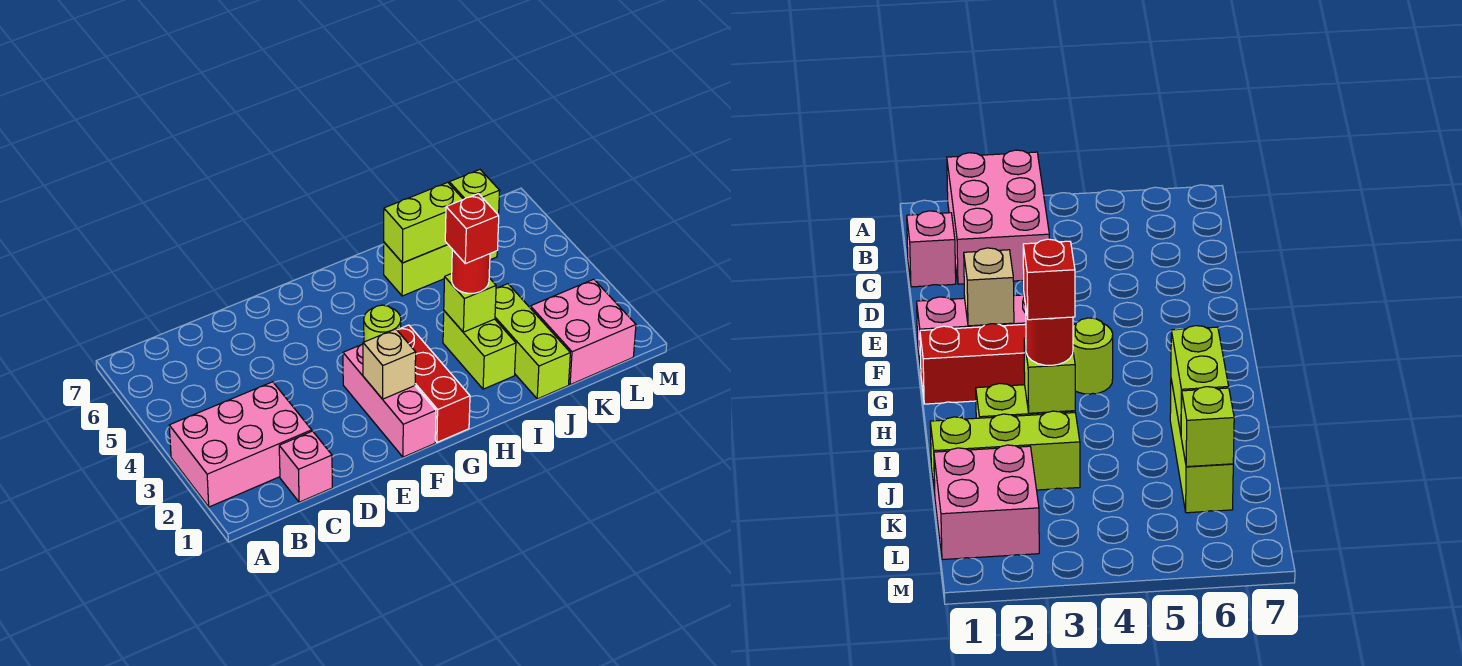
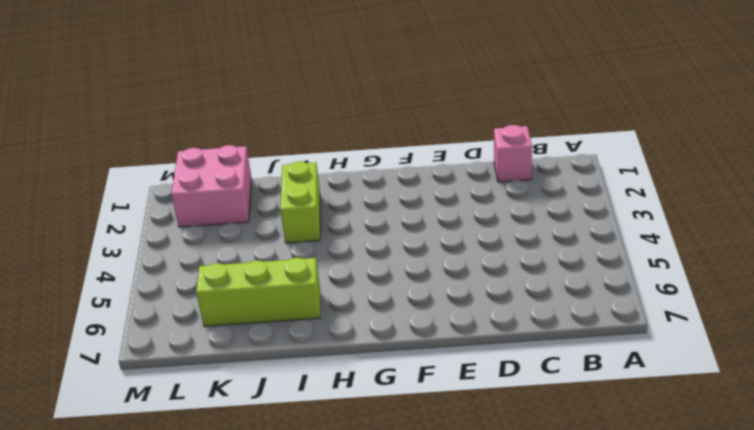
none -> pink brick A2:C3 level 1
none -> pink brick F1:F3 level 1
none -> red brick G1:G3 level 1

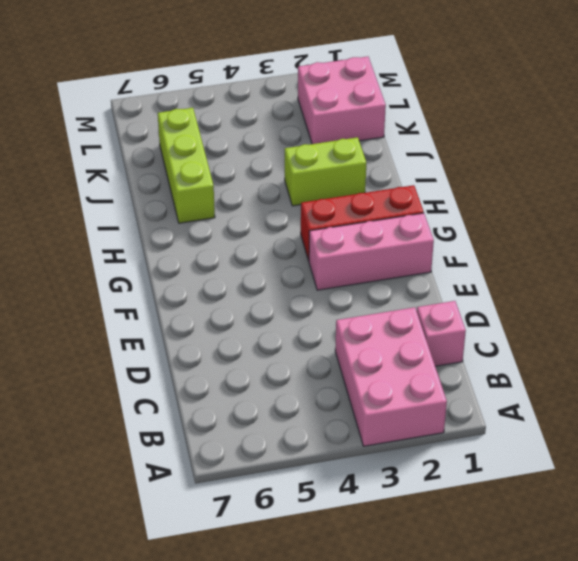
none -> lime round brick G4 level 1
none -> lime brick J1:J3 level 1
none -> tan brick F2 level 2

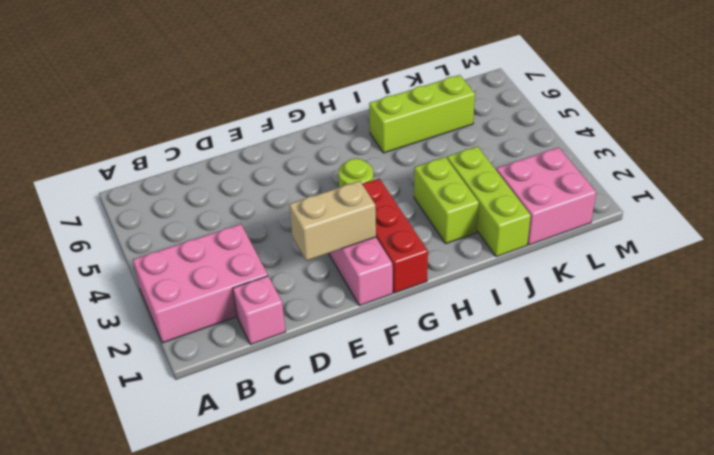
tan brick E2:F2 level 2 -> tan brick F2 level 2
none -> lime brick I3 level 2
none -> lime brick I6:J6 level 2
none -> lime brick K6 level 2

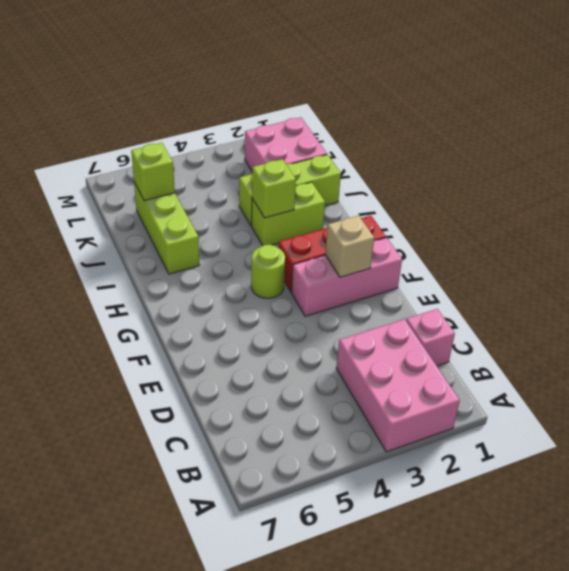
none -> lime brick I6:J6 level 2
none -> red round brick I3 level 3
none -> red brick I3 level 4

